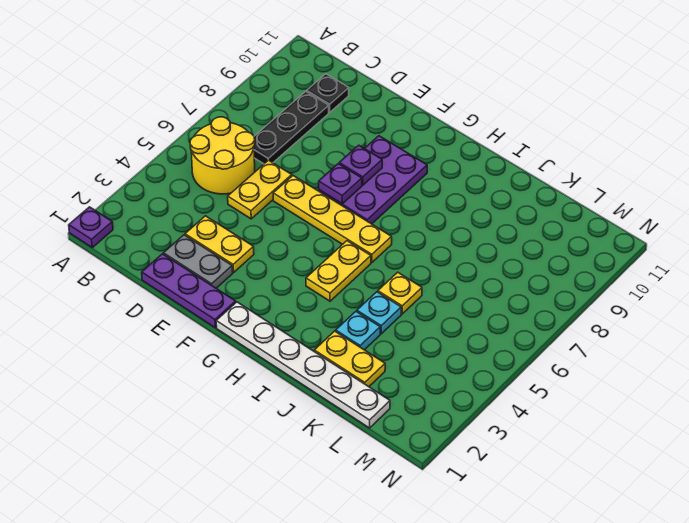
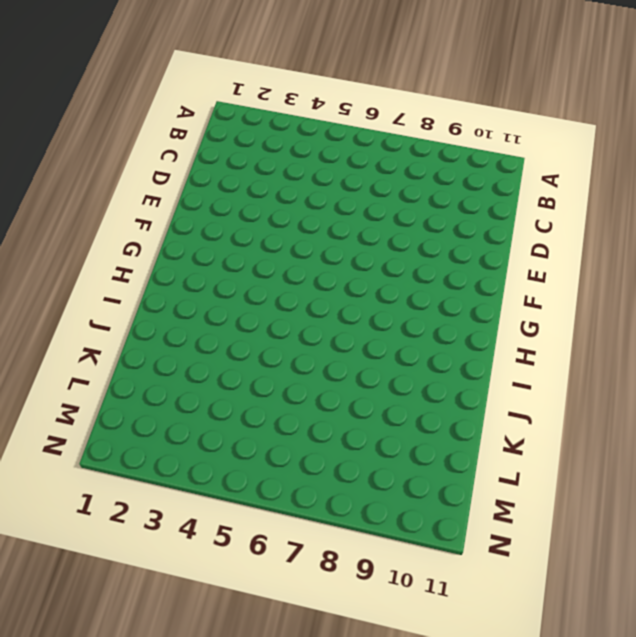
none -> purple plate A1 level 1
none -> yellow round brick B5:C6 level 1
none -> black plate C7:C9 level 1

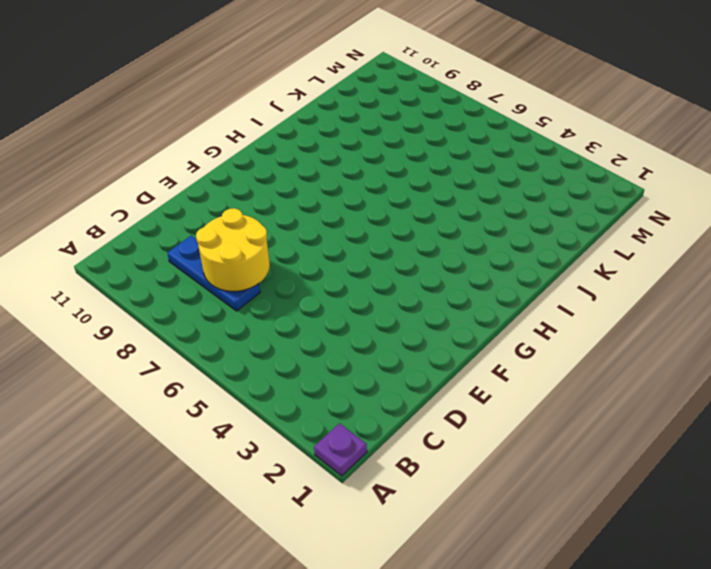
blue plate C7:C9 level 1 -> black plate C7:C9 level 1
yellow round brick C7:D8 level 2 -> yellow round brick B5:C6 level 1
none -> black plate C10 level 1
none -> purple plate D1:F1 level 1
none -> grey plate D2:E2 level 1

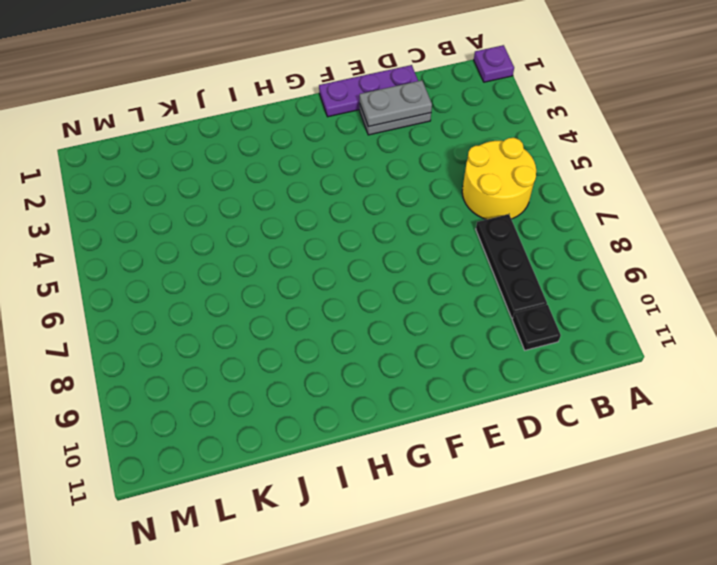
grey plate D2:E2 level 2 -> none
none -> yellow plate D3:E3 level 1
none -> yellow plate D5:D6 level 1
none -> yellow plate E6:H6 level 1

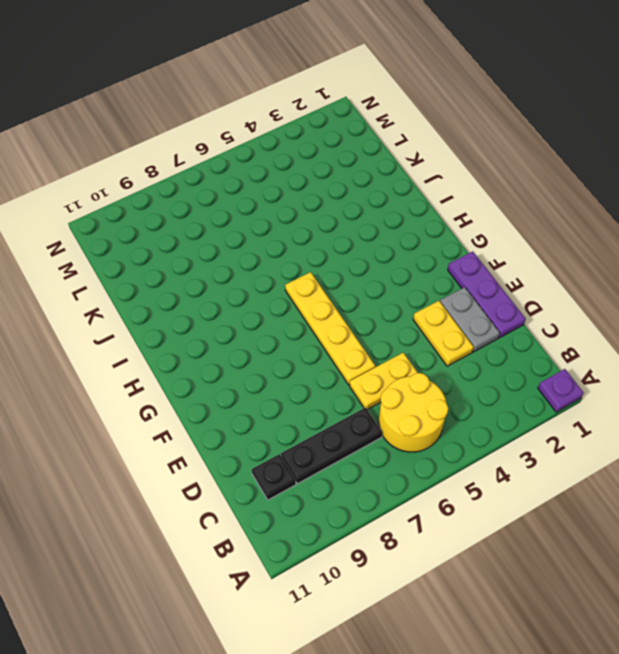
none -> purple plate F7:G9 level 1
none -> white plate G1:L1 level 1
none -> yellow plate H4:H5 level 1

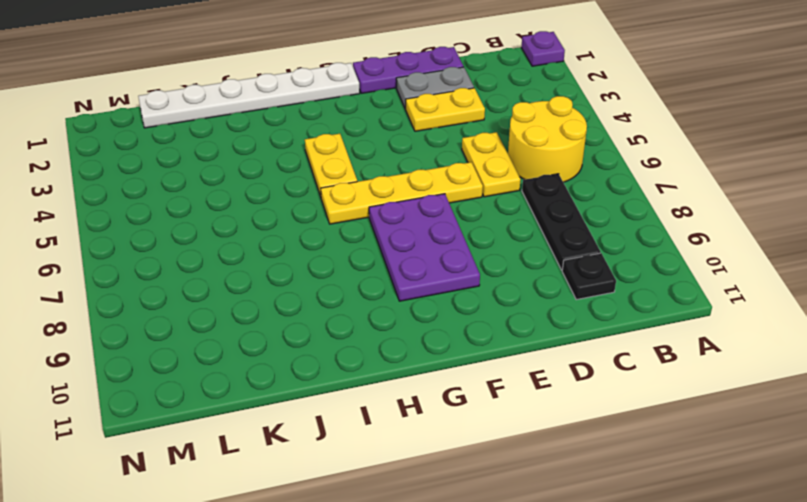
none -> yellow plate J2:K2 level 1
none -> cyan plate J3 level 1
none -> cyan plate J4 level 1

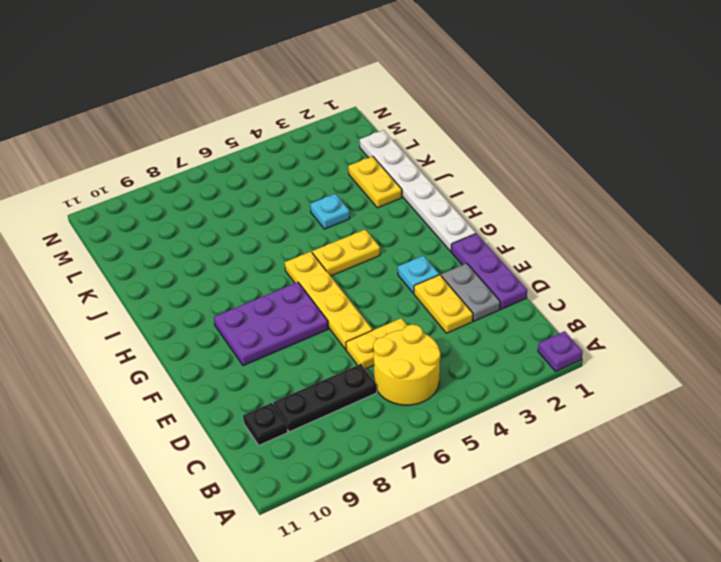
cyan plate F3 level 1 -> cyan plate J3 level 1
none -> yellow plate J5 level 1
none -> purple plate F7 level 2
none -> purple plate F8 level 2

